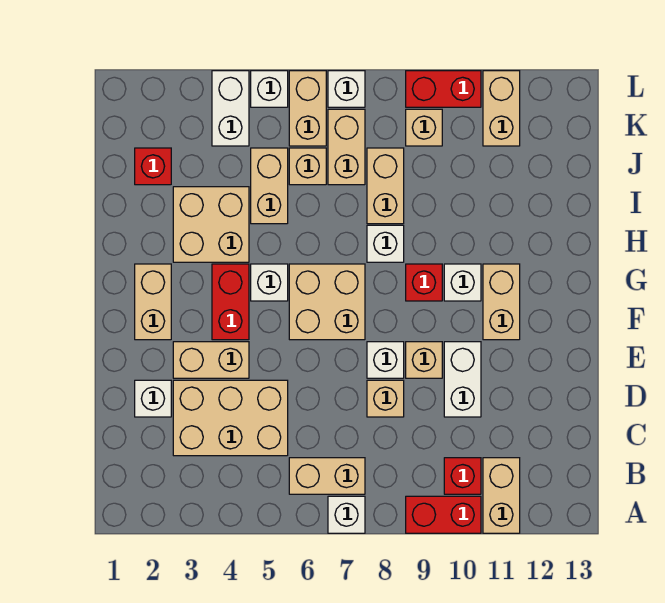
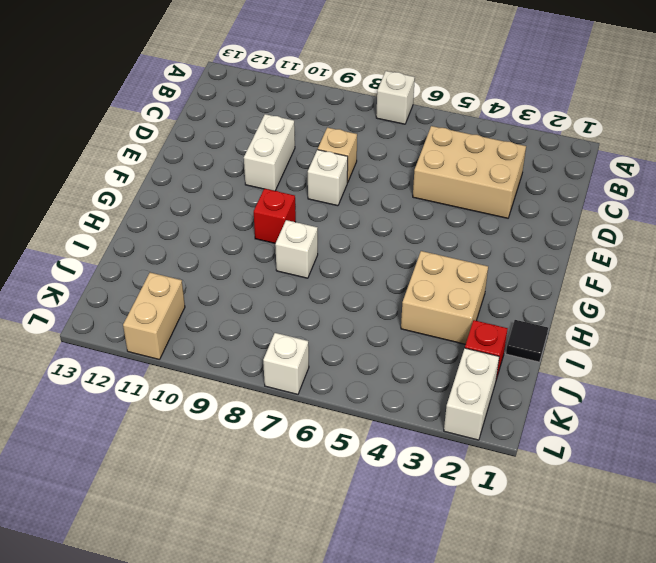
black tile I1 level 1 -> none
white brick K2:L2 level 1 -> white brick K4:L4 level 1
none -> red brick A9:A10 level 1
none -> tan brick A11:B11 level 1
none -> tan brick B6:B7 level 1
none -> red brick B10 level 1

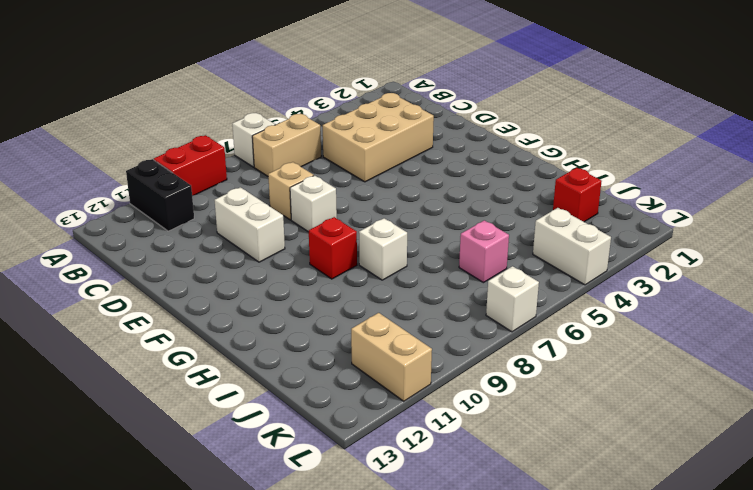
black brick A11:B11 level 1 -> tan brick A11:B11 level 1
pink brick J6 level 1 -> tan brick J6 level 1
none -> red brick B10 level 1
none -> white brick D2 level 1
none -> tan brick E3:E4 level 1
none -> tan brick E9 level 1

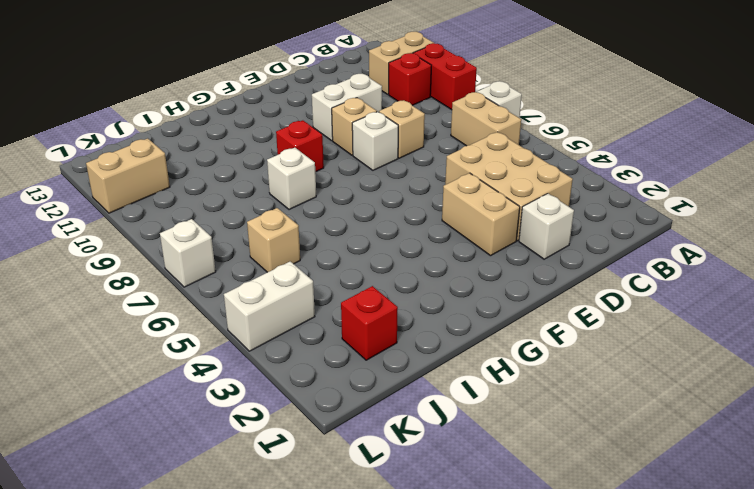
none -> tan brick F2:G2 level 1
none -> red brick F4:G4 level 1
none -> tan brick F6:G7 level 1
none -> tan brick F11:G11 level 1

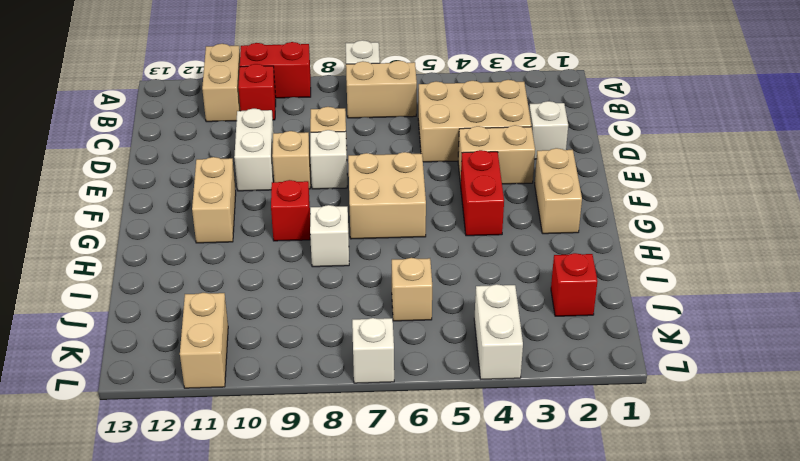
none -> white brick G5 level 1
none -> white brick G10 level 1
none -> tan brick H3:I4 level 1
none -> tan brick I5:J5 level 1

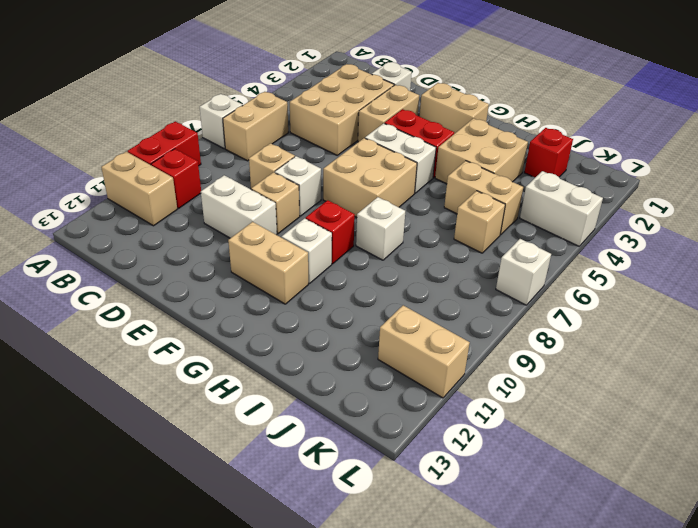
white brick F5:G5 level 1 -> white brick G5 level 1
none -> tan brick I8:J8 level 1
none -> tan brick J7:K7 level 1
none -> tan brick K6:L6 level 1
none -> tan brick K9 level 1

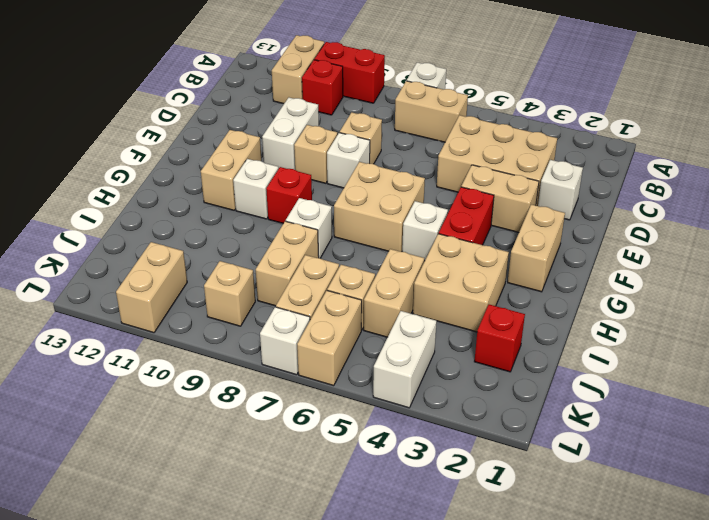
none -> white brick L5 level 1
none -> red brick L9:L10 level 1

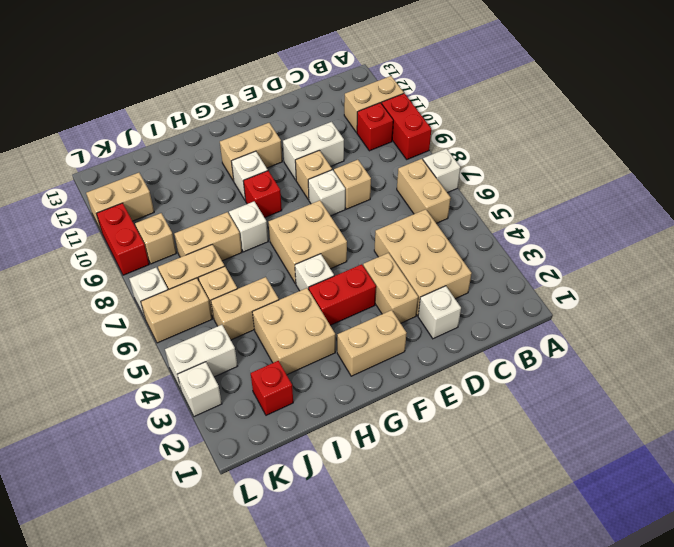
white brick L3 level 1 -> white brick L5 level 1

